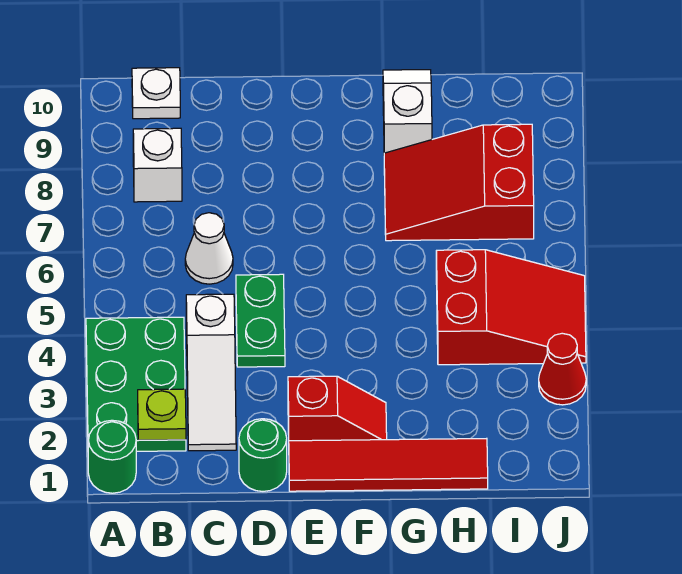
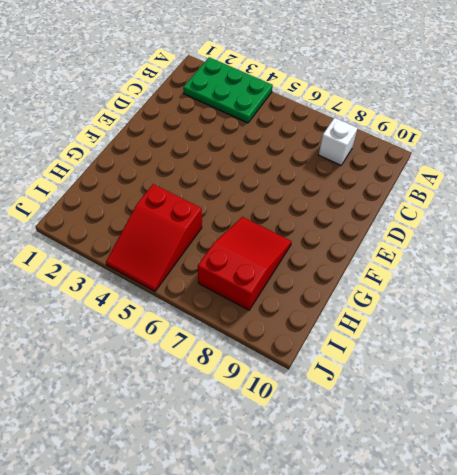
none -> green round brick A1 level 1
none -> white plate B10 level 1
none -> white slope C2:C4 level 1 top 4

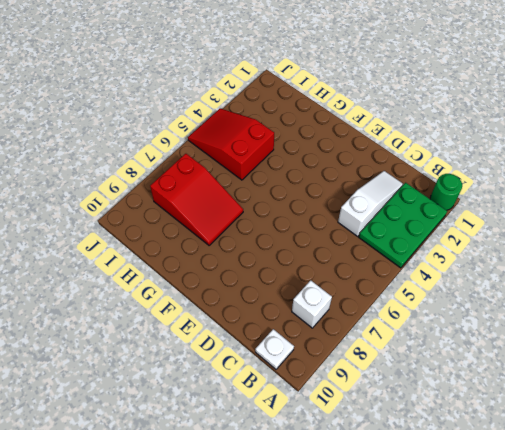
none -> white cone C6 level 1
none -> green round brick D1 level 1
none -> green plate D4:D5 level 1

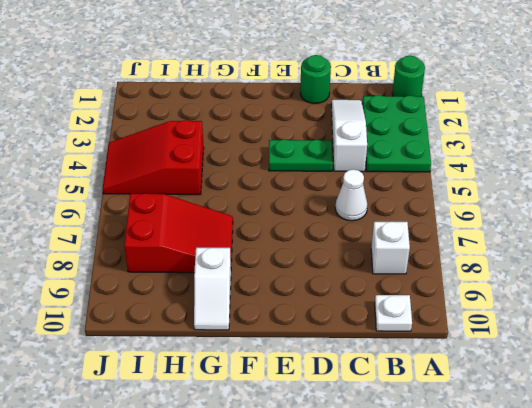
green plate D4:E4 level 1 -> green plate D4:D5 level 1
none -> red tile E1:H1 level 1
none -> red slope E2:F2 level 1 top E
none -> red cone J3 level 1

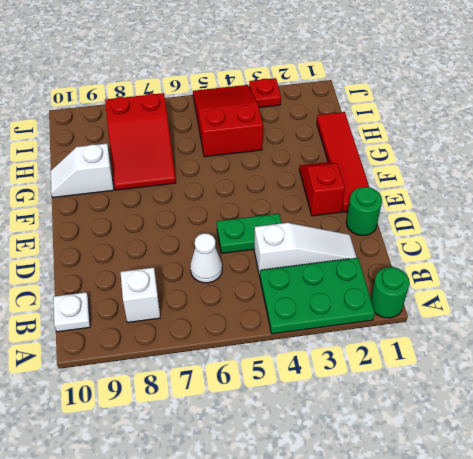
red plate J3 level 1 -> red cone J3 level 1
none -> lime plate B2 level 2

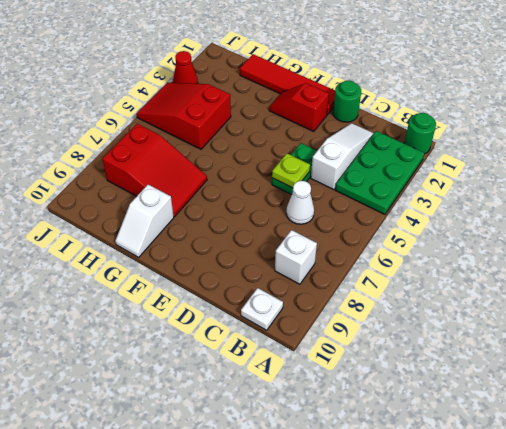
lime plate D5 level 2 -> lime plate B2 level 2

